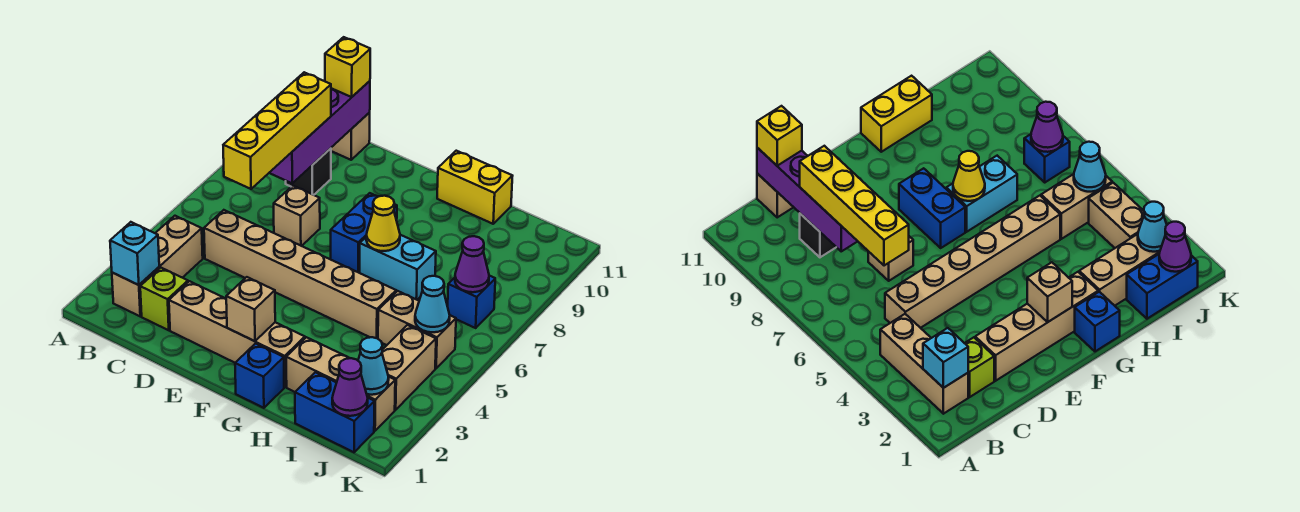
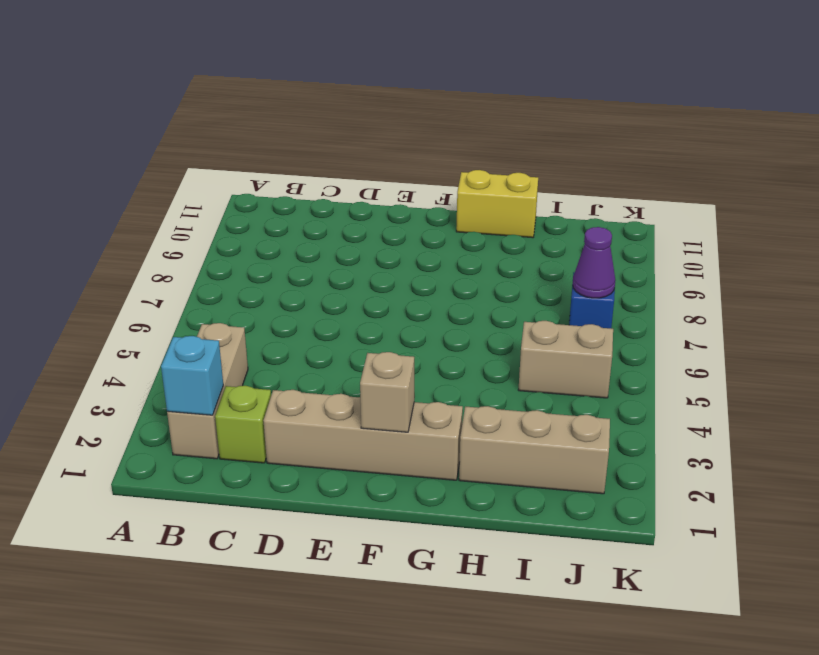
none -> tan brick C5:H5 level 1
none -> black brick C9 level 1
none -> tan brick C11 level 1

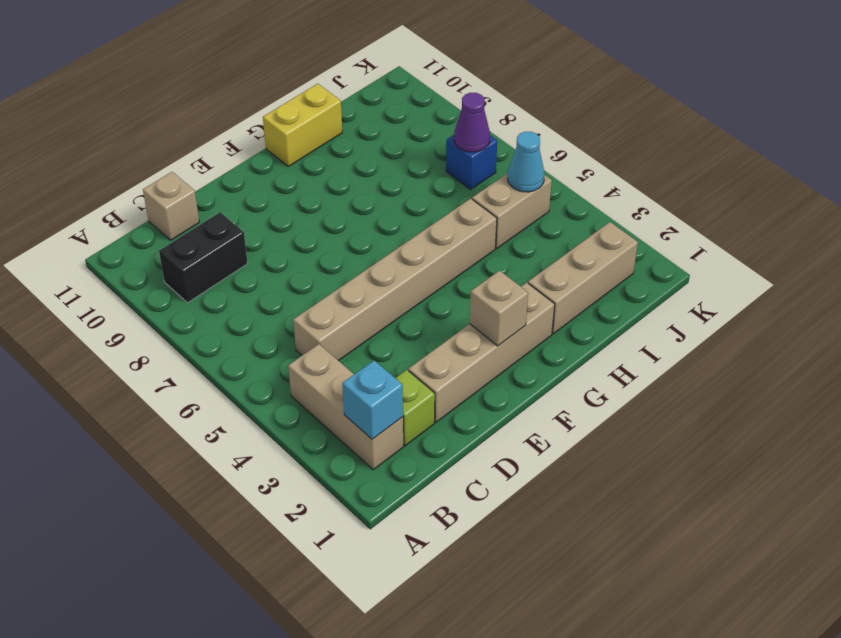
black brick B9:C9 level 1 -> black brick C9 level 1
none -> tan brick D7 level 1
none -> blue brick F7:F8 level 1
none -> blue brick G1 level 1

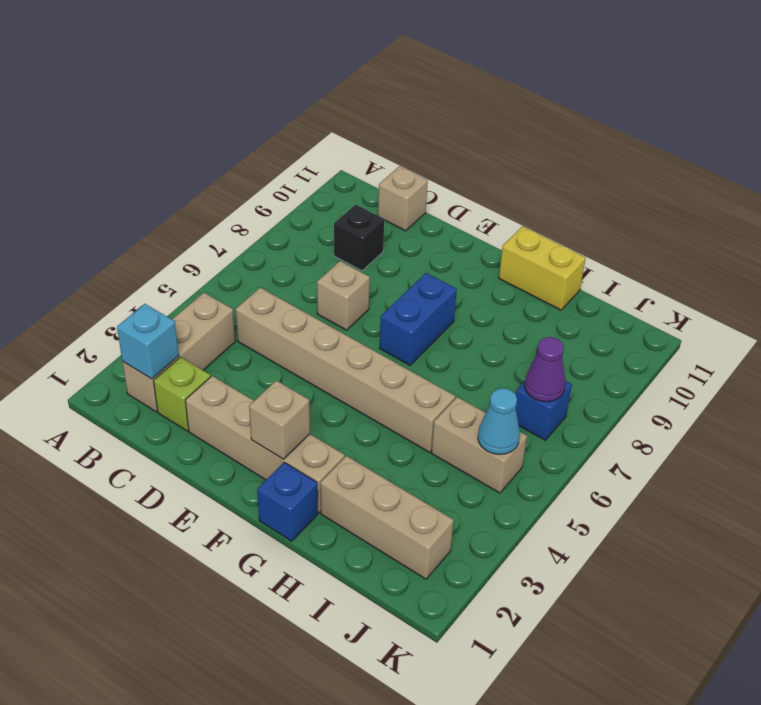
none -> cyan brick G7:H7 level 1
none -> blue brick I1:J1 level 1
none -> tan brick J3:J4 level 1

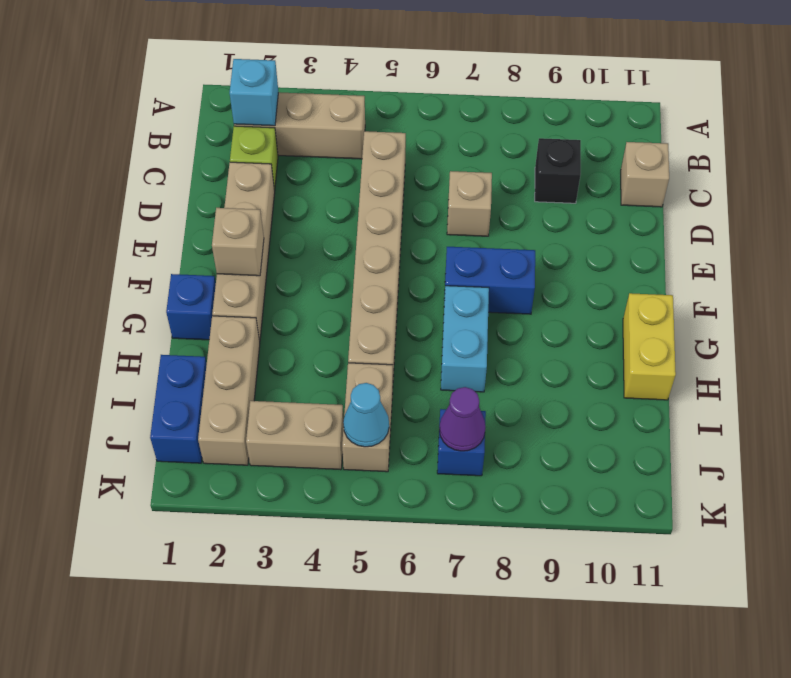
none -> purple brick C8:C11 level 2
none -> yellow cone G7 level 2
none -> purple cone J1 level 2

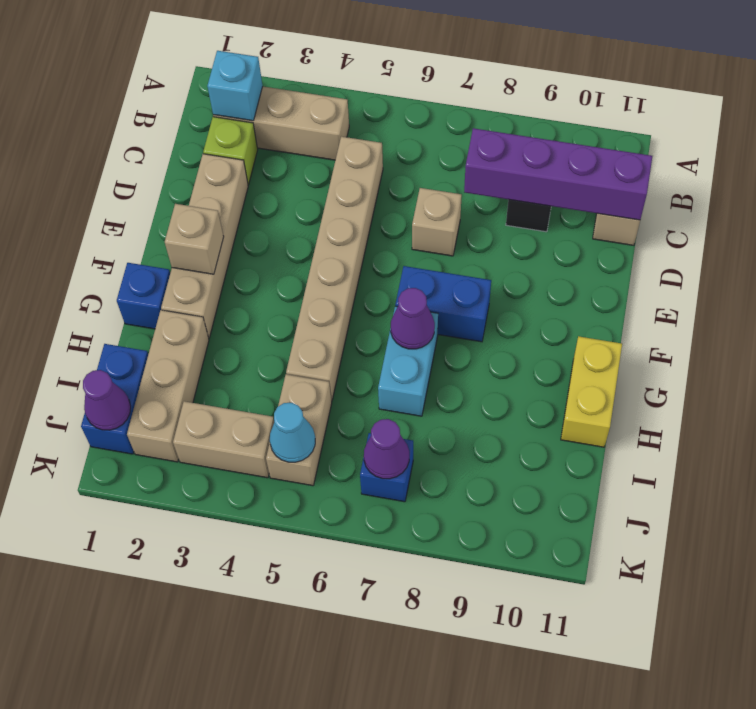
purple cone G7 level 2 -> yellow cone G7 level 2
none -> cyan cone J2 level 2
none -> yellow brick C6:C9 level 3
none -> yellow brick C11 level 3

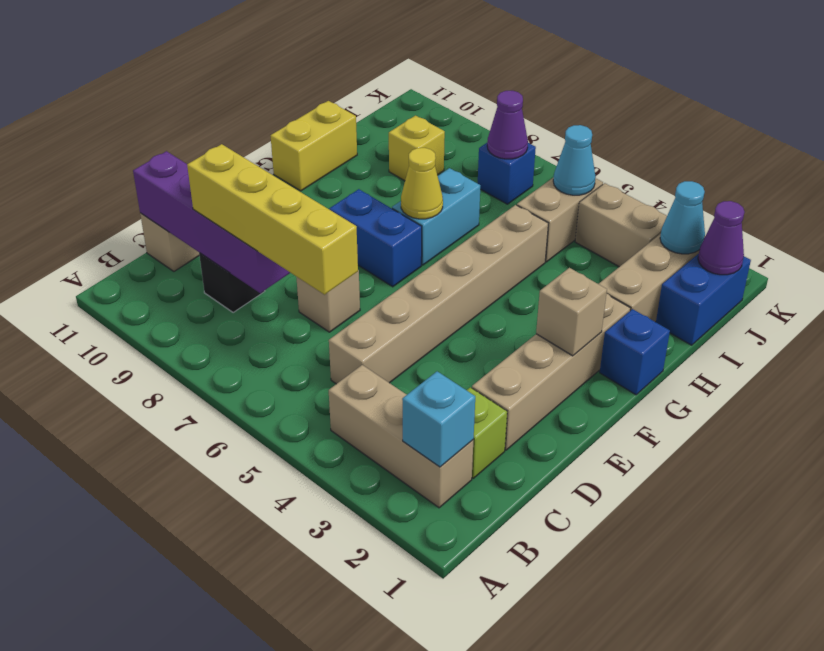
yellow brick I9 level 1 -> yellow brick C11 level 3

